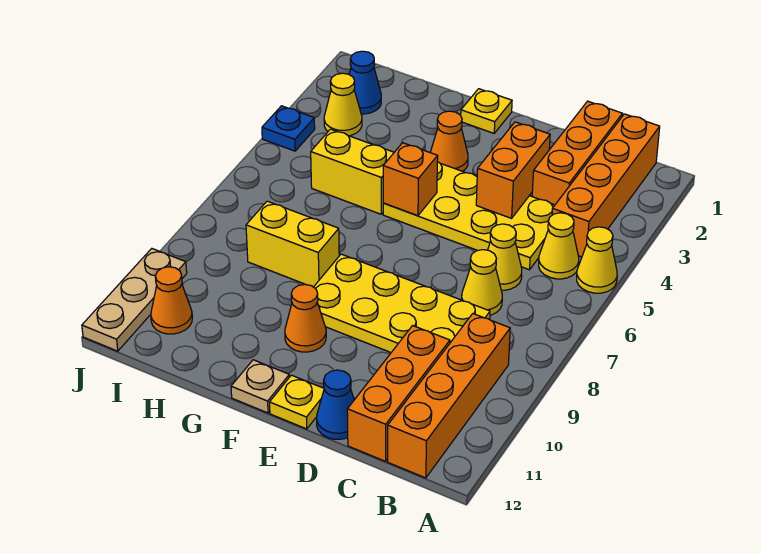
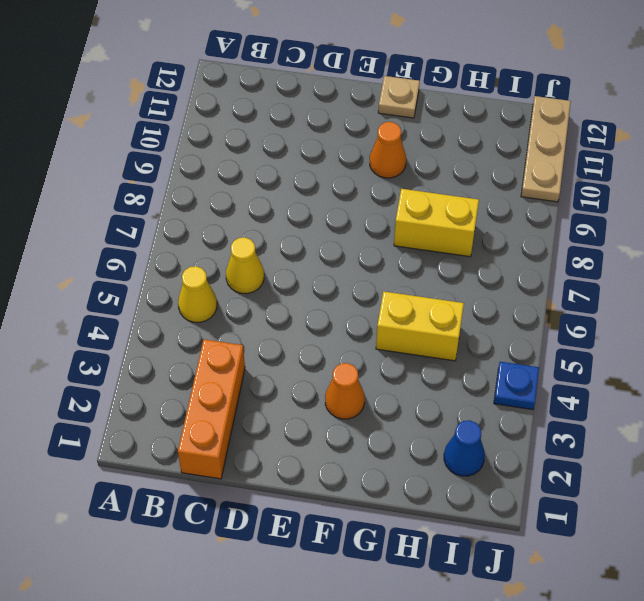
none -> yellow cone A5 level 1
none -> orange brick B1:B4 level 1
none -> orange brick B9:B12 level 1

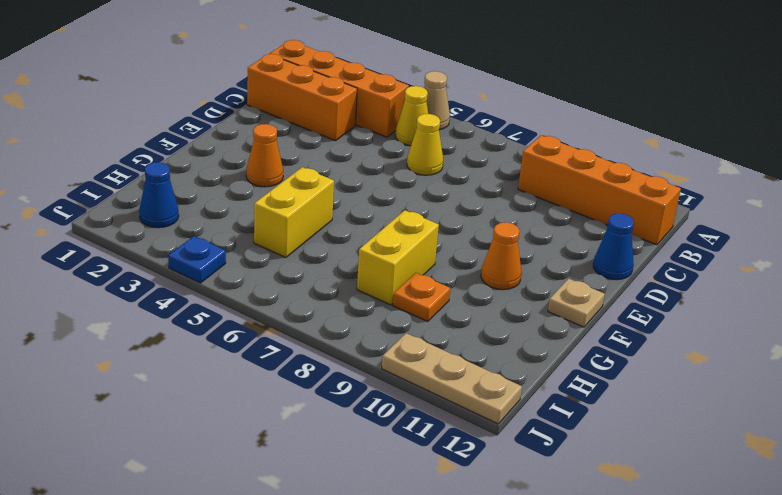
tan cone A5 level 1 -> yellow cone A5 level 1
orange plate H9 level 1 -> none
none -> yellow plate C4:F5 level 1
none -> yellow cone C7 level 1
none -> yellow plate C8:F9 level 1

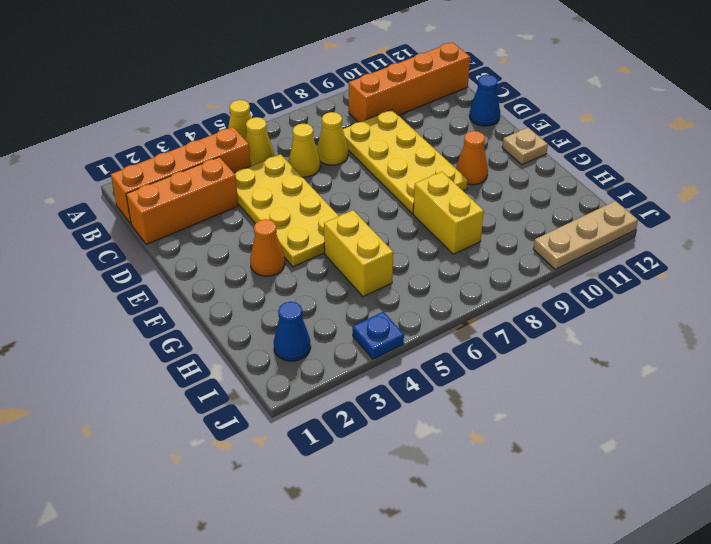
none -> orange brick C10:C12 level 1
none -> yellow plate E12 level 1
none -> yellow plate F1 level 1

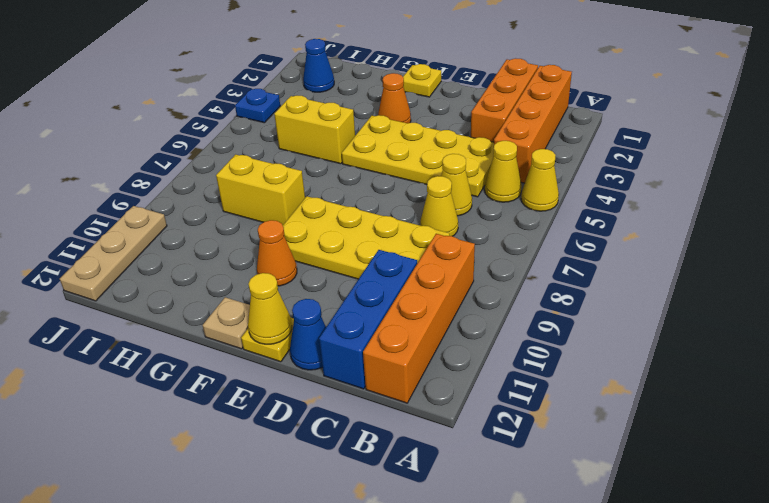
blue brick C10:C12 level 1 -> orange brick C10:C12 level 1
yellow cone E12 level 2 -> yellow cone I3 level 1
none -> orange cone I11 level 1
none -> orange brick D3:D4 level 2
none -> orange brick F5 level 2

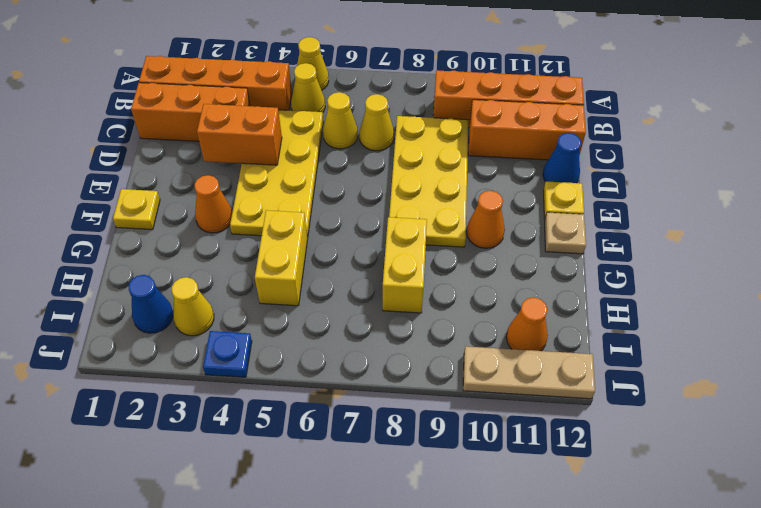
none -> orange brick F5 level 2

